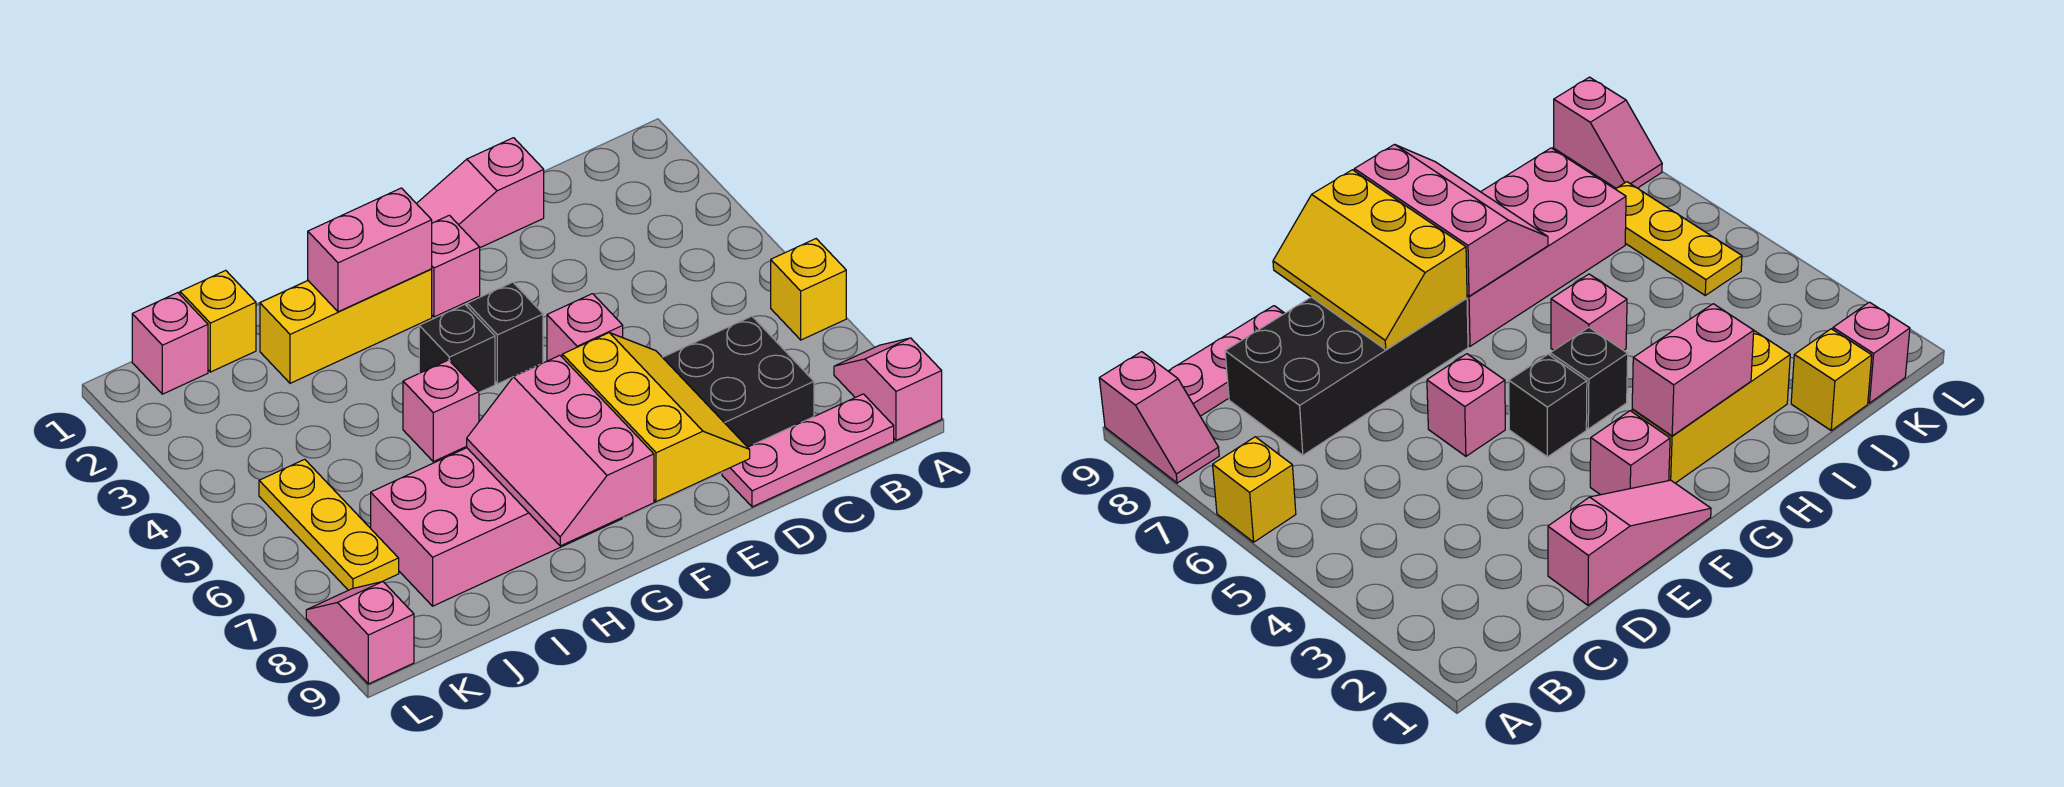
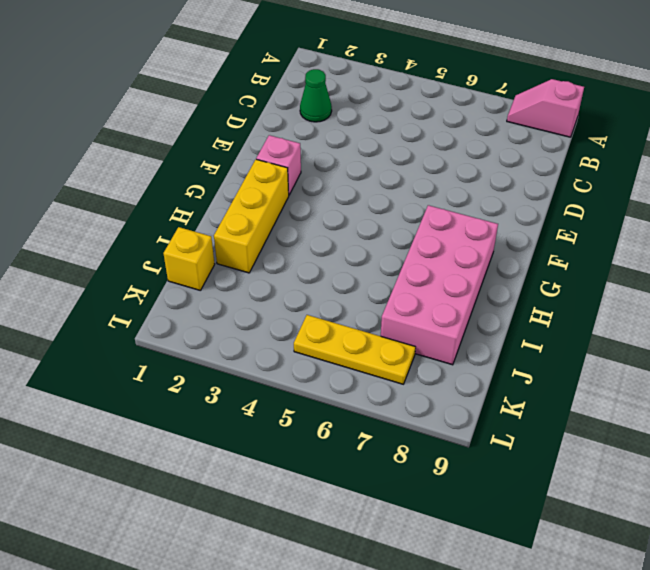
green cone C2 level 1 -> none
none -> yellow brick A6 level 1
none -> pink plate B9:D9 level 1
none -> black brick C7:F8 level 1

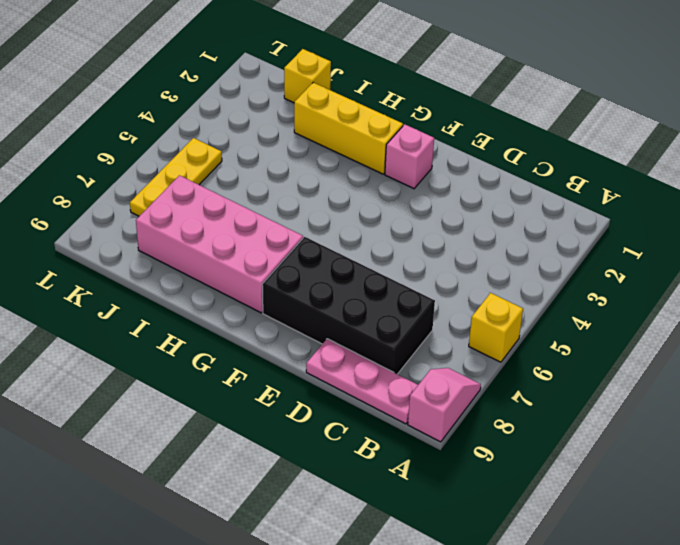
none -> pink slope D1:F1 level 1 top D
none -> pink brick E5 level 1
none -> black brick F4 level 1

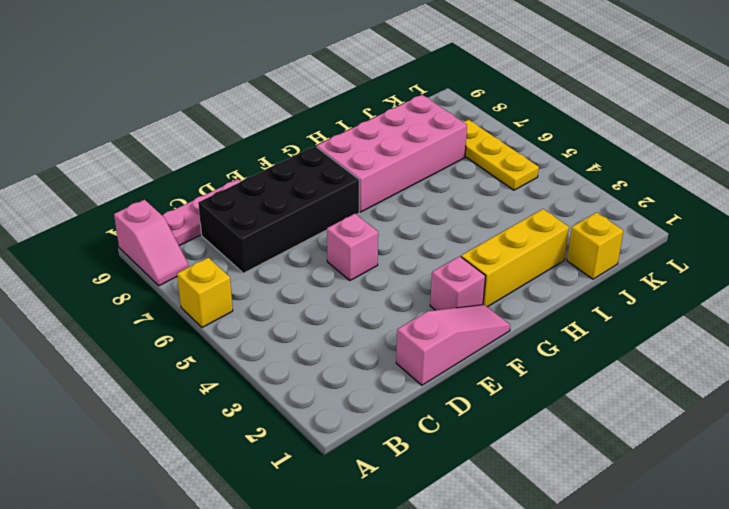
none -> black brick F4 level 1
none -> black brick G4 level 1
none -> pink brick H5 level 1

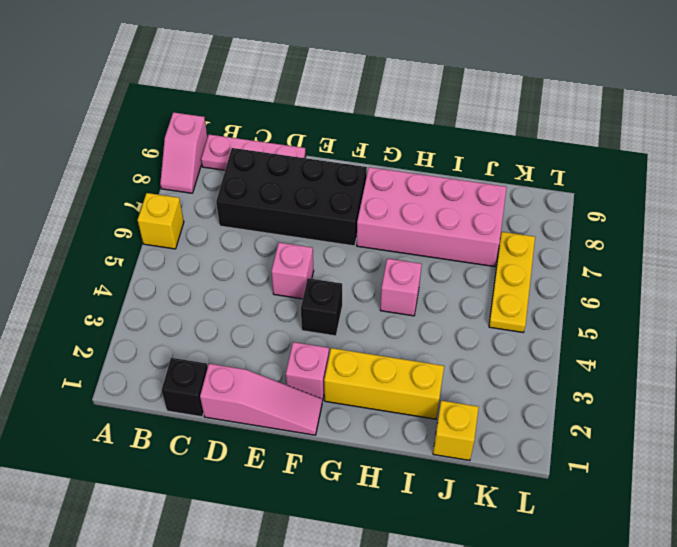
black brick C1 level 1 -> black brick G4 level 1
none -> pink brick K1 level 1
none -> pink slope L8:L9 level 1 top 9
none -> yellow slope E7:F9 level 2 top F

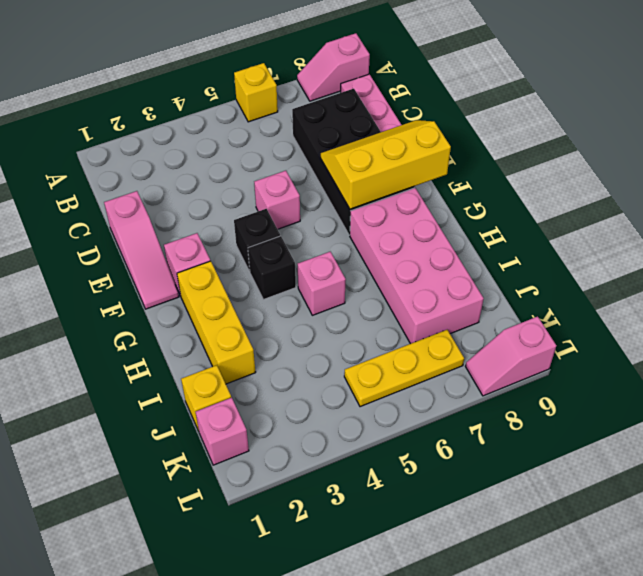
none -> pink brick G2:H2 level 2
none -> pink slope G7:H9 level 2 top G

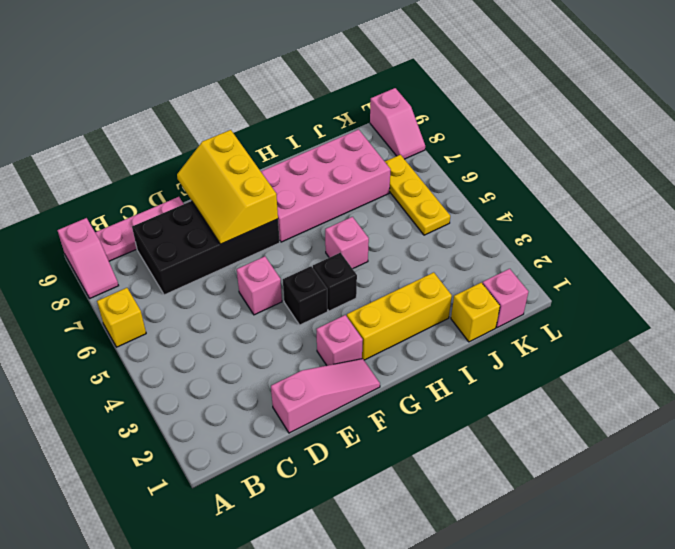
none -> pink brick G2:H2 level 2
none -> pink slope G7:H9 level 2 top G

